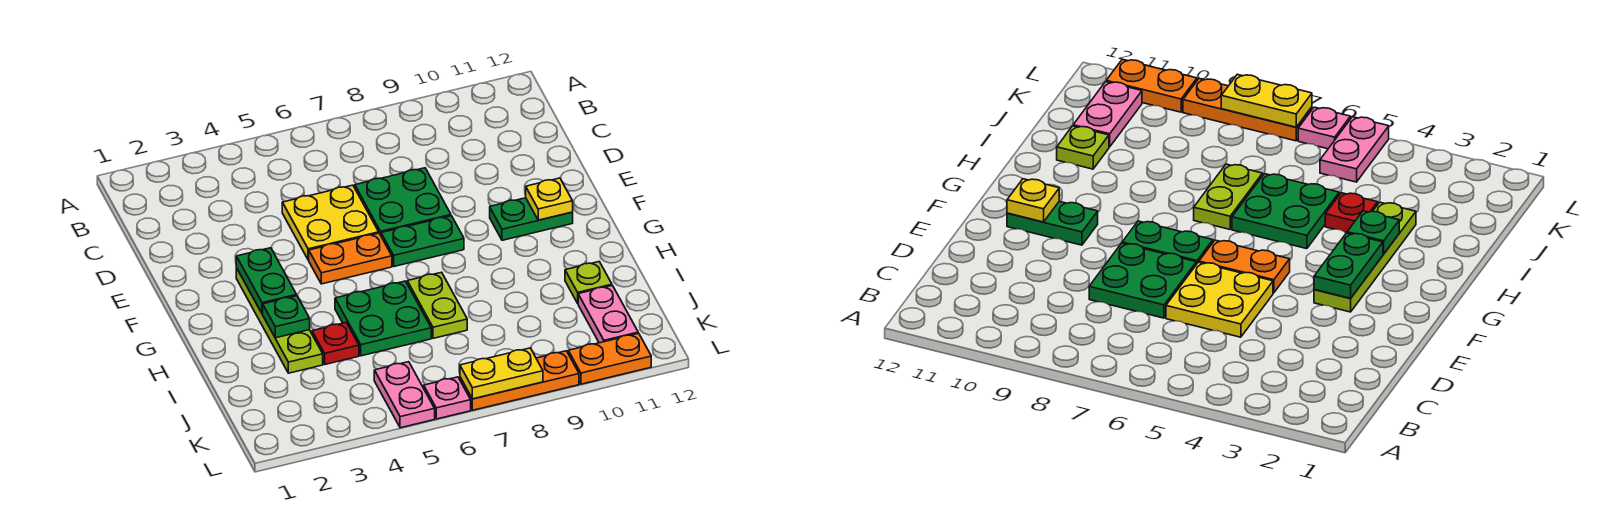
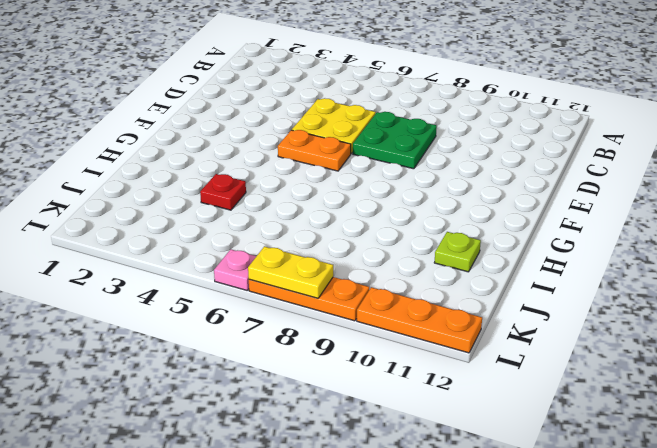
orange plate L10:L12 level 1 -> orange plate L10:L11 level 1
none -> lime plate F3:I3 level 1
none -> green plate F7:F8 level 1
none -> green plate F10:F11 level 1

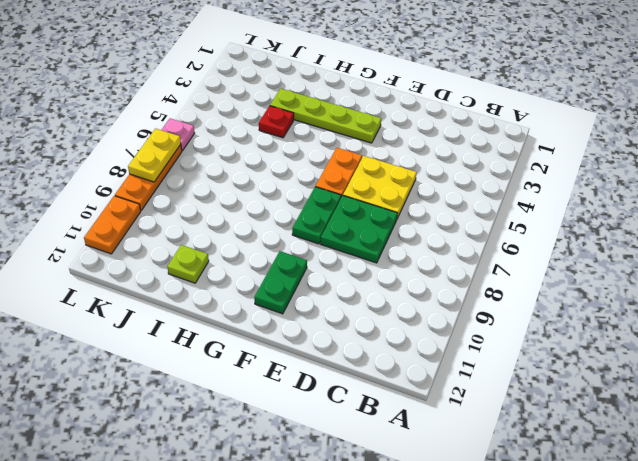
none -> green plate H5:I6 level 1
none -> lime plate H7:I7 level 1
none -> pink plate J11:K11 level 1

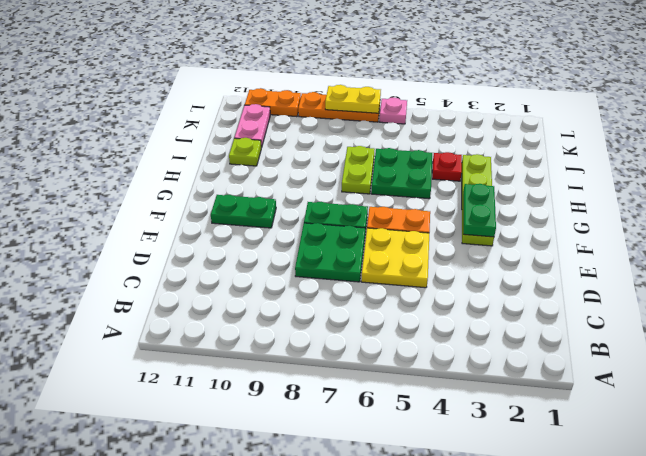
none -> pink plate K5:L5 level 1
none -> yellow plate F11 level 2
none -> green plate H3 level 2

